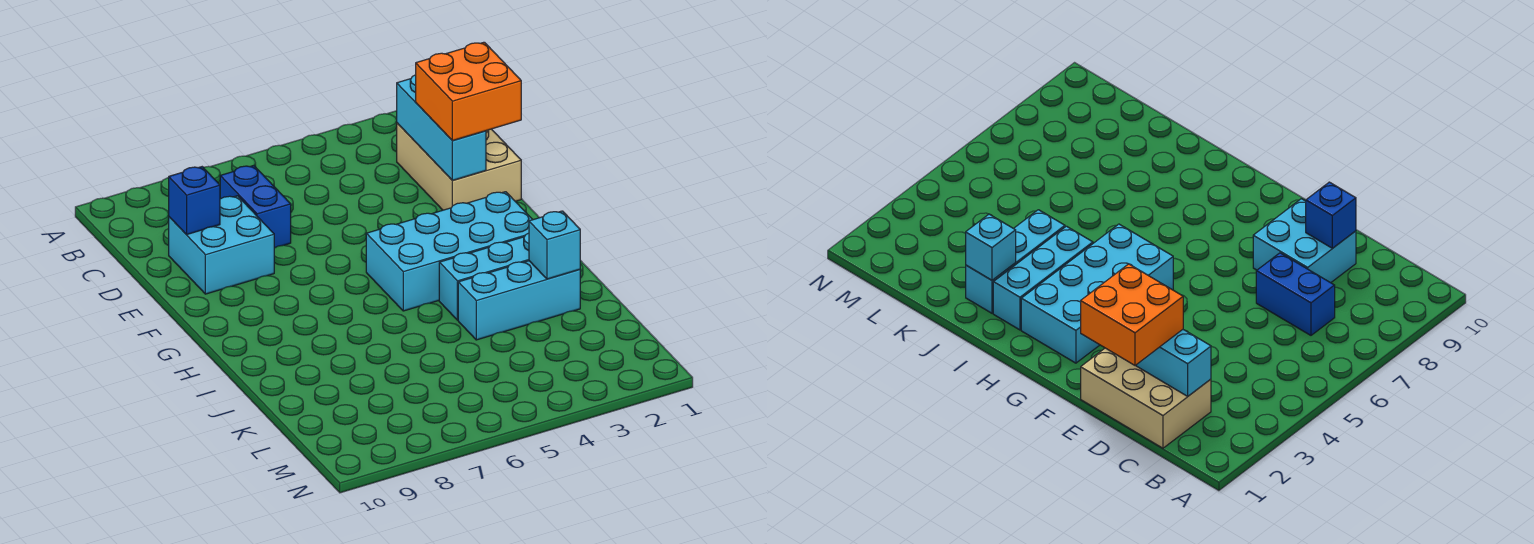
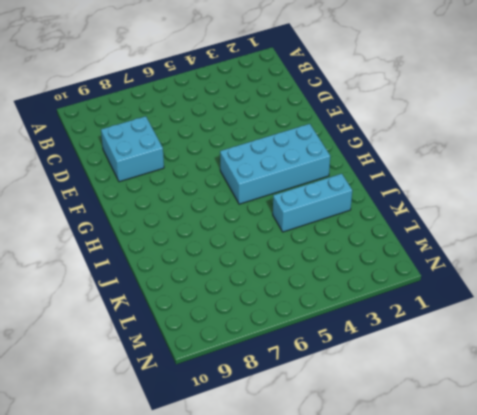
none -> tan brick C1:E2 level 1
none -> blue brick C7:D7 level 1

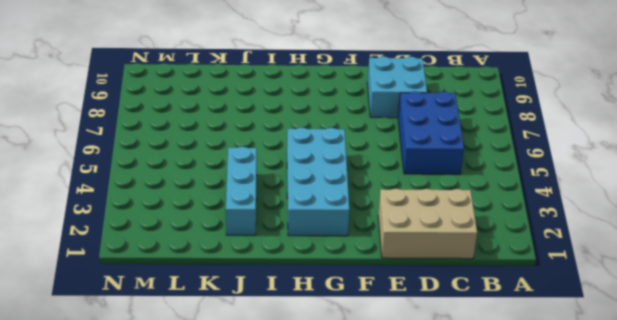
blue brick C5:D7 level 1 -> blue brick C7:D7 level 1
none -> cyan brick I2:I4 level 1
none -> cyan brick C2:E2 level 2

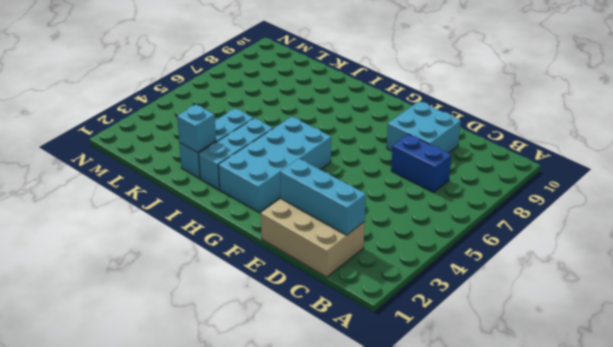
none -> blue brick D9 level 2
none -> orange brick D1:E2 level 3

